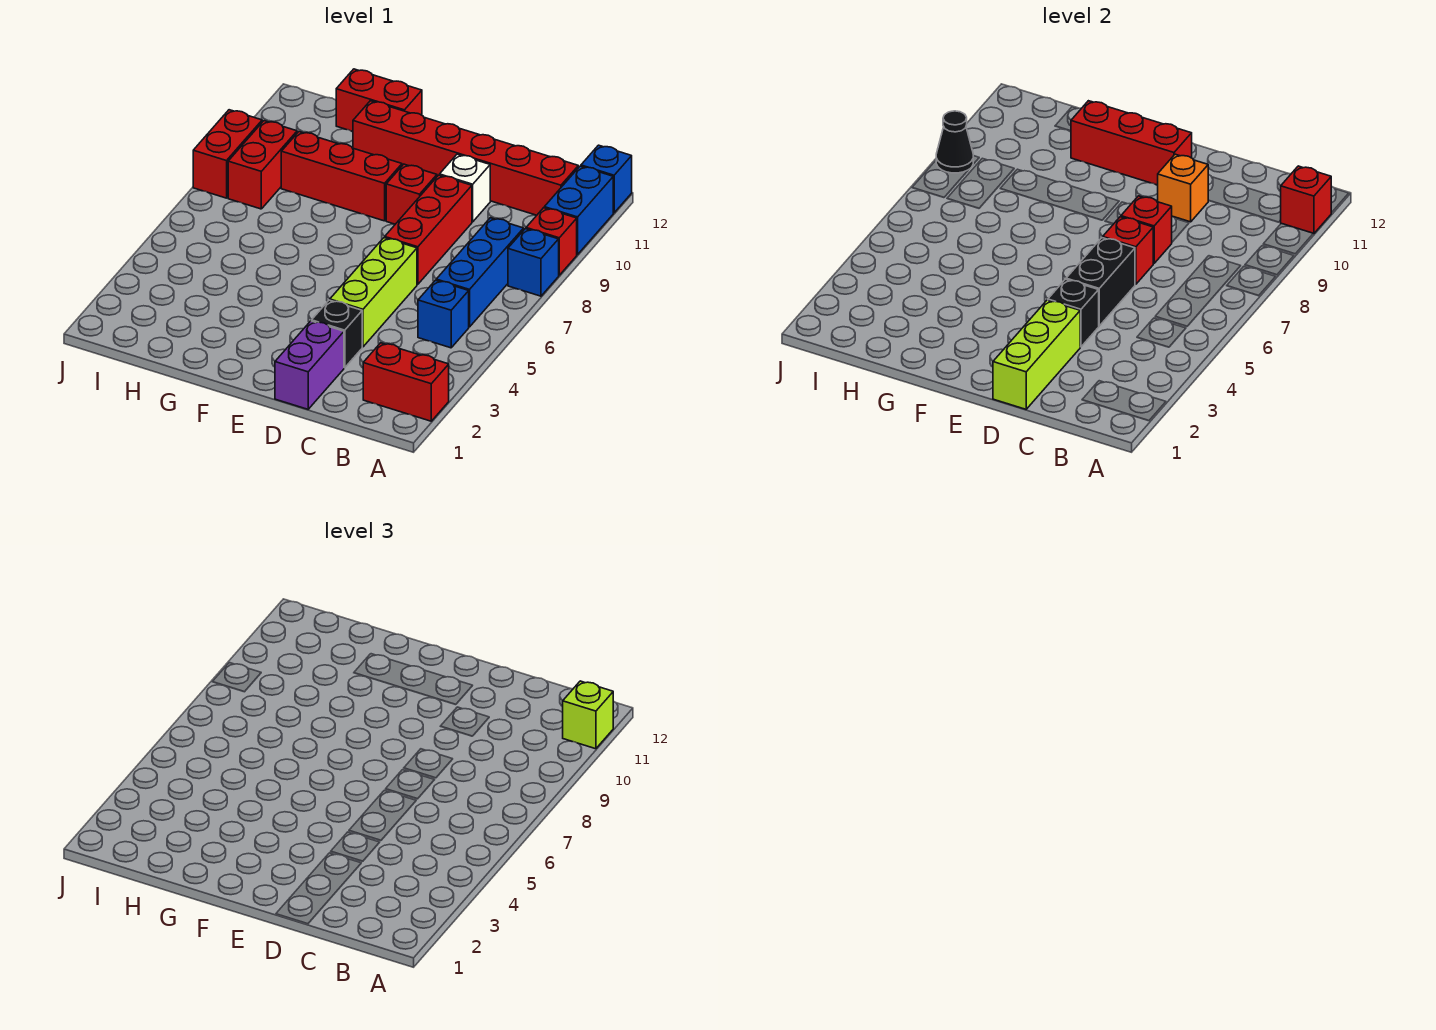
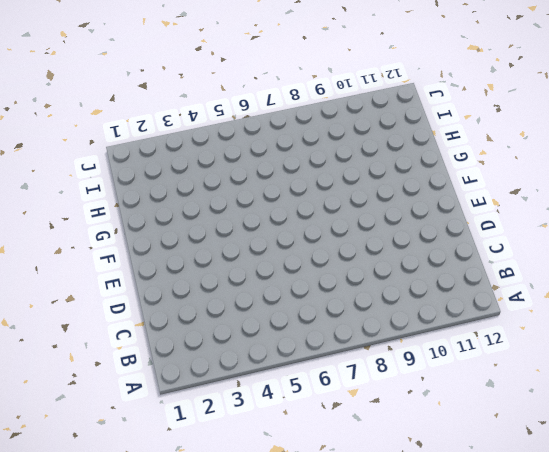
none -> red brick A2:B2 level 1
none -> blue brick A8 level 1
none -> red brick A9 level 1

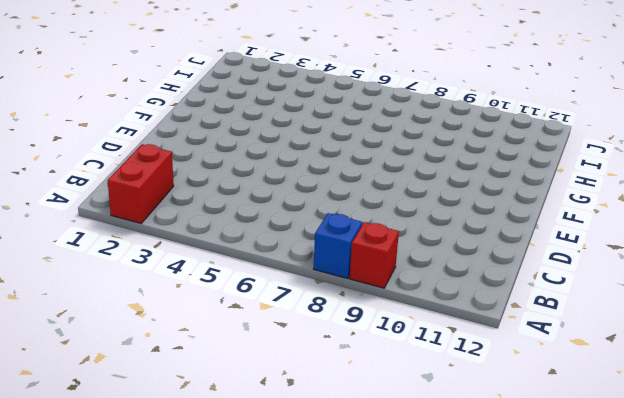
none -> blue brick A10:A11 level 1
none -> blue brick A12 level 1
none -> blue brick B5 level 1

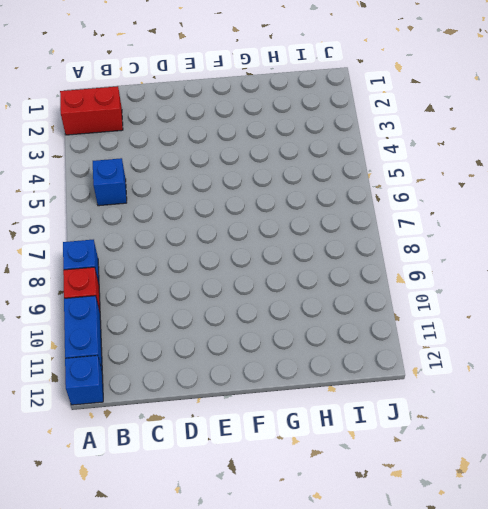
none -> blue brick B6:B8 level 1
none -> red brick B11:G11 level 1
none -> purple brick D1:D2 level 1

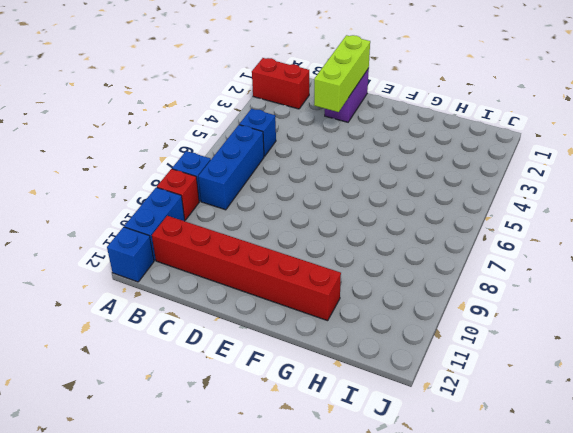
none -> black brick D3 level 1
none -> lime brick D4:D6 level 1
none -> red brick D7:D9 level 1

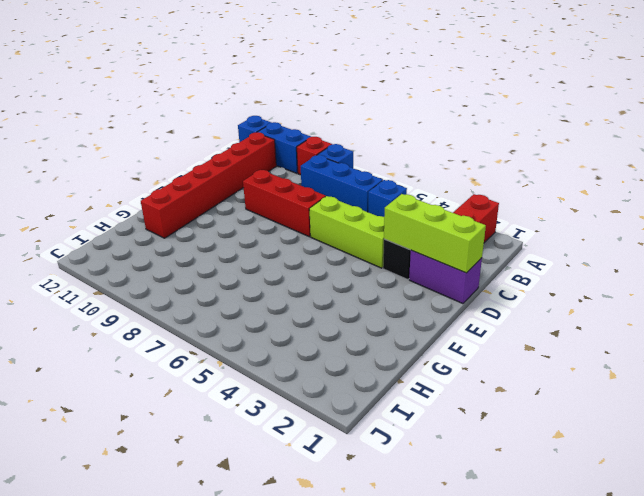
none -> white brick D10 level 1
none -> red brick E9 level 1
none -> red brick F9:H9 level 1

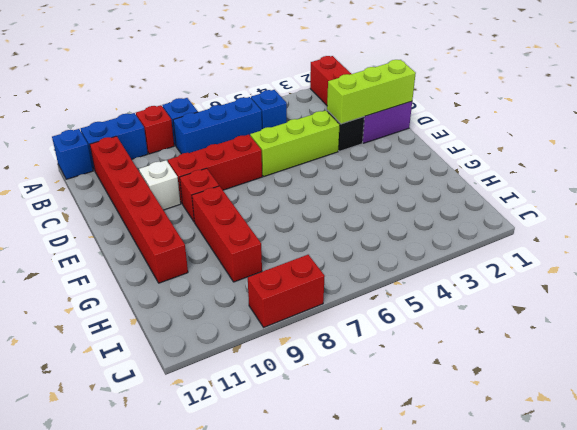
none -> red brick G12:H12 level 1
none -> red brick I8:I9 level 1
none -> red brick A11 level 2

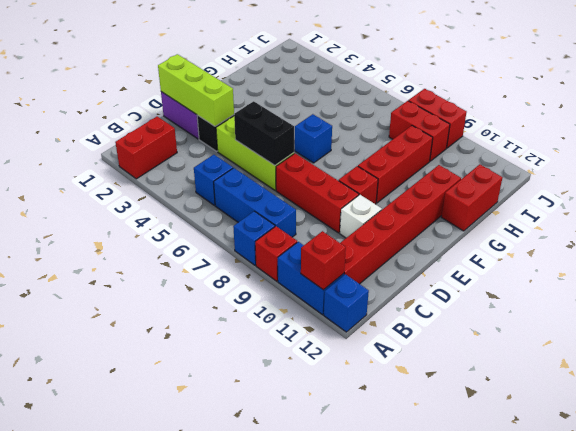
blue brick F6 level 1 -> none
none -> black brick D4 level 2
none -> red brick D7 level 2
none -> red brick D8 level 2

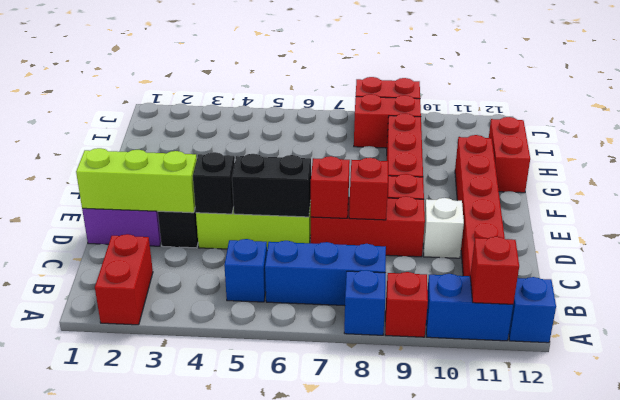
none -> orange brick D10 level 2
none -> red brick E11:G11 level 2
none -> black cone J9 level 2

